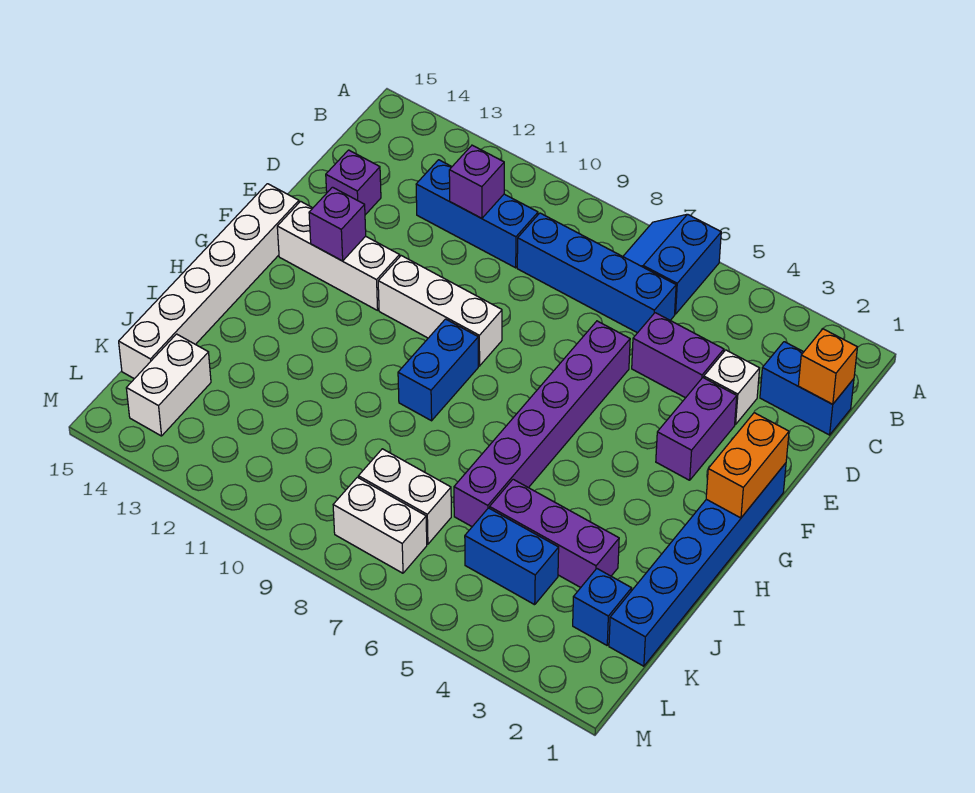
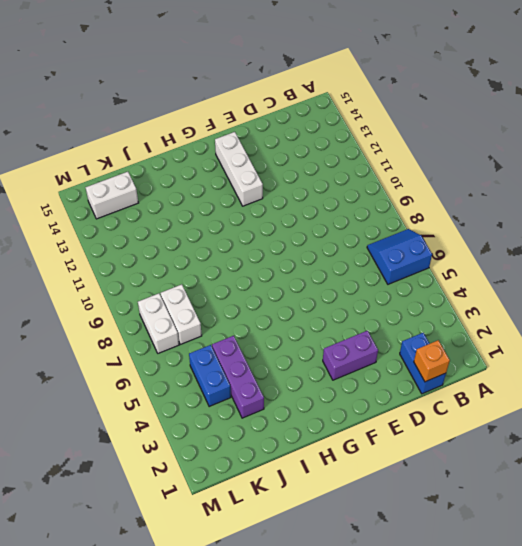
none -> blue brick C6:C9 level 1
none -> blue brick C10:C12 level 1
none -> white brick D3 level 1

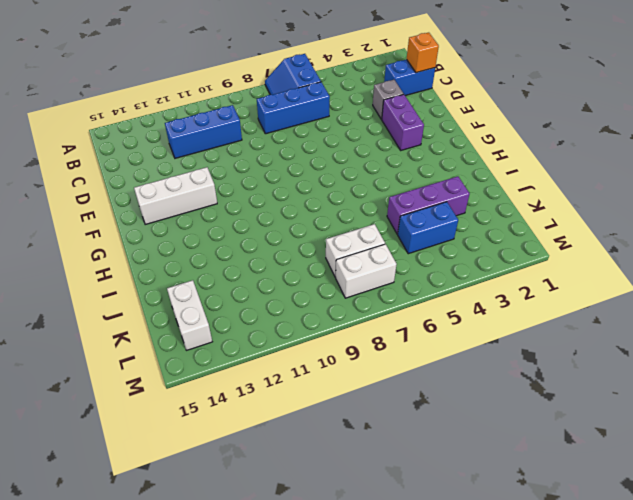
blue brick C6:C8 level 1 -> blue brick C6:C9 level 1
grey brick D3 level 1 -> white brick D3 level 1
none -> purple brick D4:D5 level 1
none -> purple brick D14 level 1
none -> purple brick E6:J6 level 1

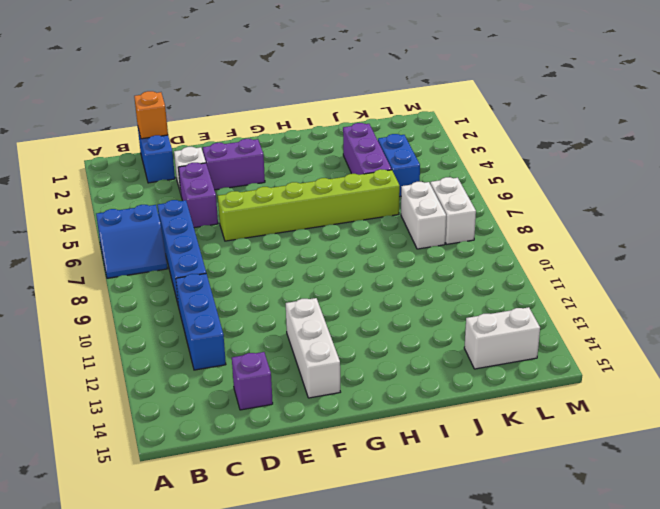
lime brick E6:J6 level 1 -> purple brick E6:J6 level 1
none -> blue brick F1:K1 level 1
none -> white brick F9:F11 level 1
none -> white brick F15:K15 level 1

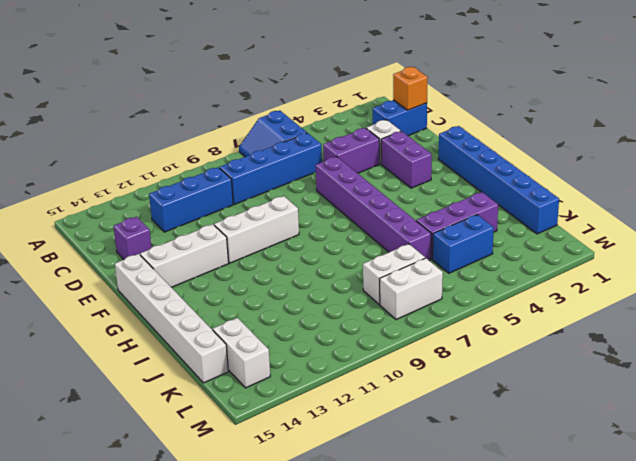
none -> blue brick G9:H9 level 1
none -> blue brick K2 level 1
none -> purple brick C11 level 2

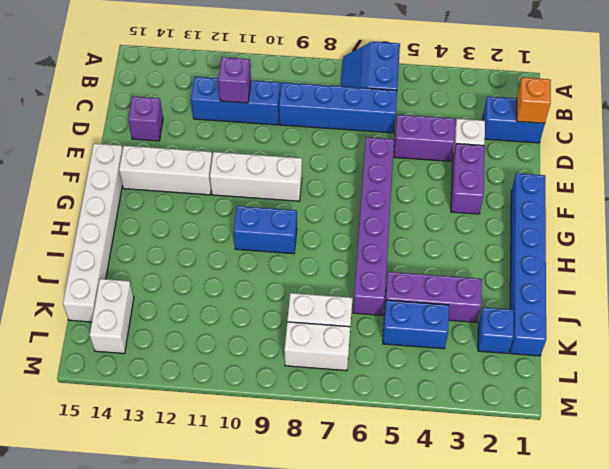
blue brick H9:H10 level 1 -> blue brick G9:H9 level 1
none -> orange brick F1:G1 level 2
none -> purple brick F13 level 2

